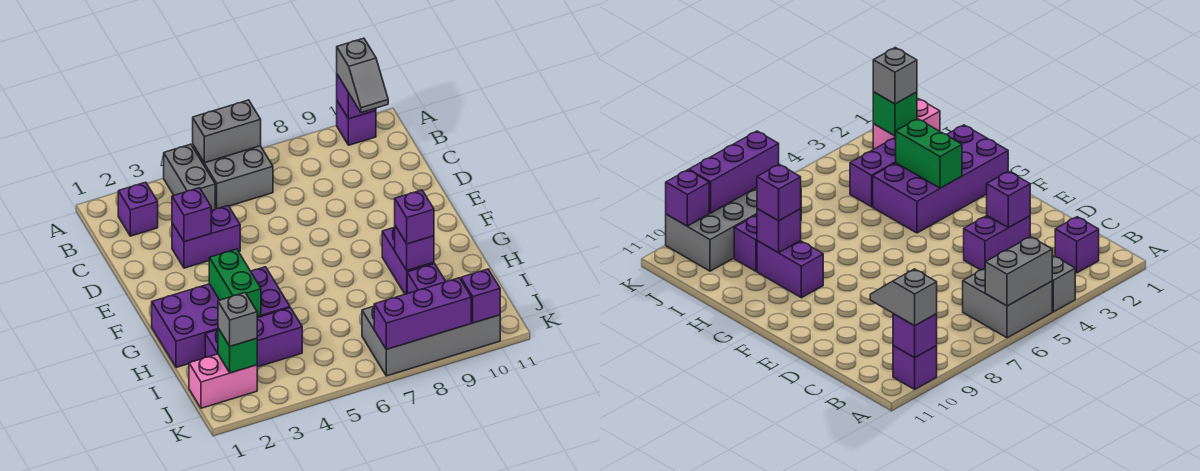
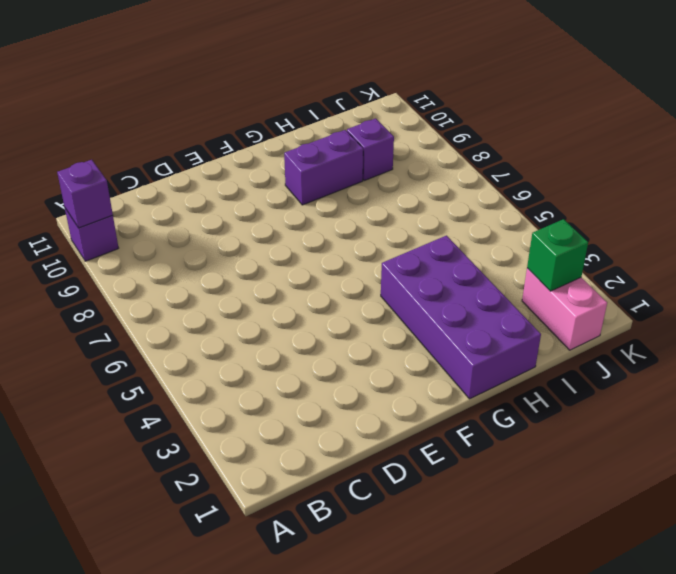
none -> grey brick A4:B4 level 1
none -> grey brick A5:B6 level 1
none -> purple brick B2 level 1

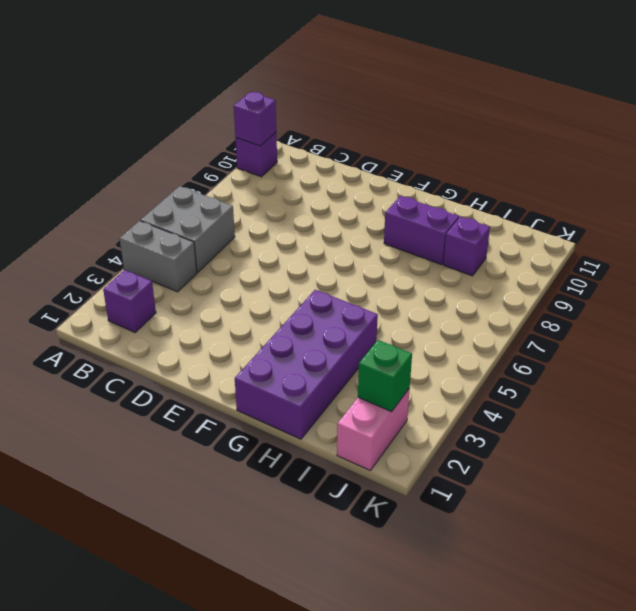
none -> purple brick D3:D4 level 1
none -> purple brick I2:I4 level 1
none -> grey brick J7:K10 level 1

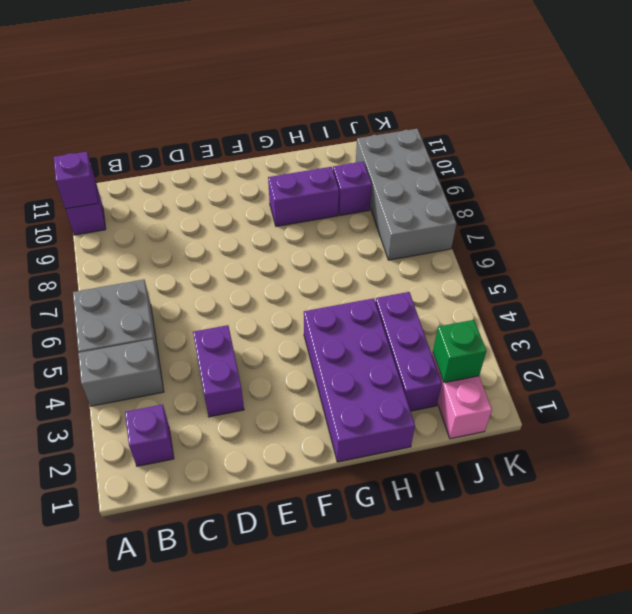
none -> grey brick A5:A6 level 2
none -> purple brick D3 level 2
none -> green brick G3:H3 level 2

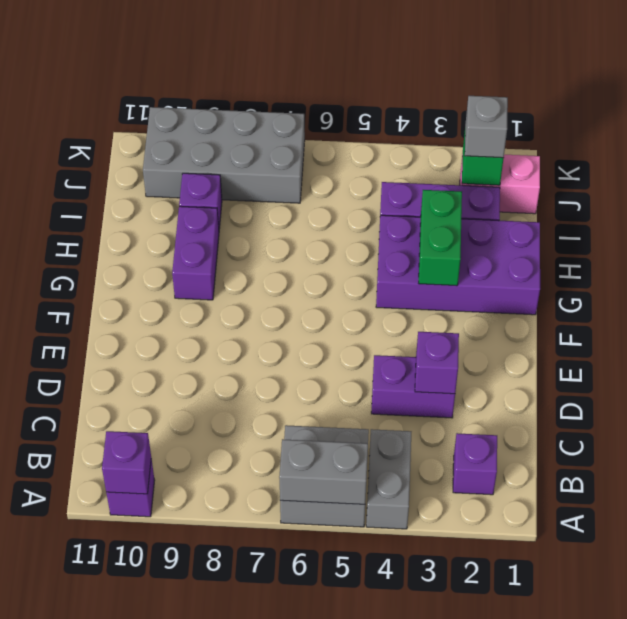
none -> purple brick H9 level 2
none -> purple brick K7:K9 level 2
none -> purple brick K10 level 2

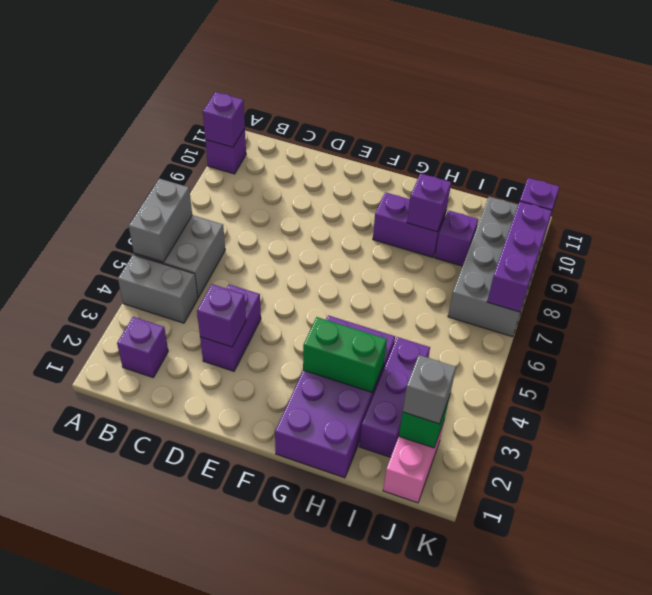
none -> grey slope A10:B10 level 3 top A
none -> purple brick H9 level 3

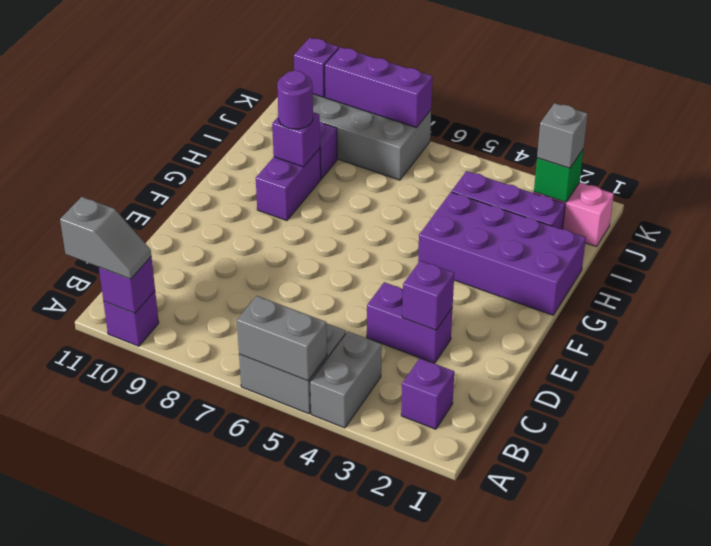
grey slope A10:A11 level 3 top 11 -> grey slope A10:B10 level 3 top A
purple round brick H9 level 3 -> purple brick H9 level 3
none -> green brick G3:H3 level 2

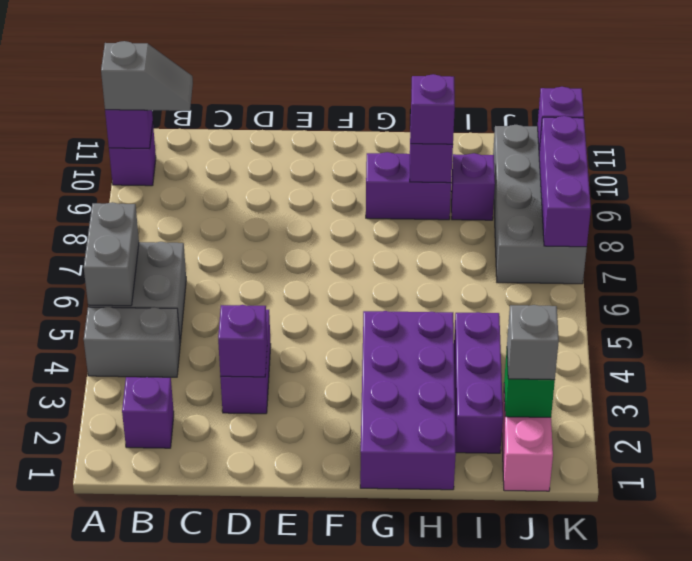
none -> green brick G3:H3 level 2

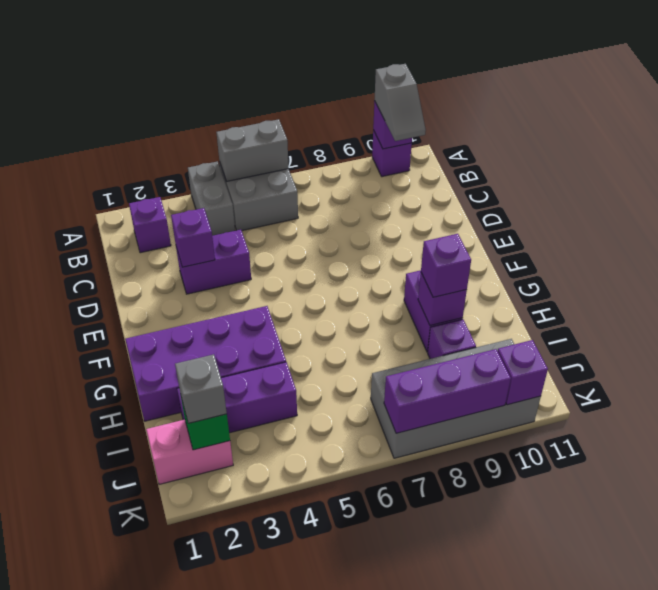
none -> green brick G3:H3 level 2

